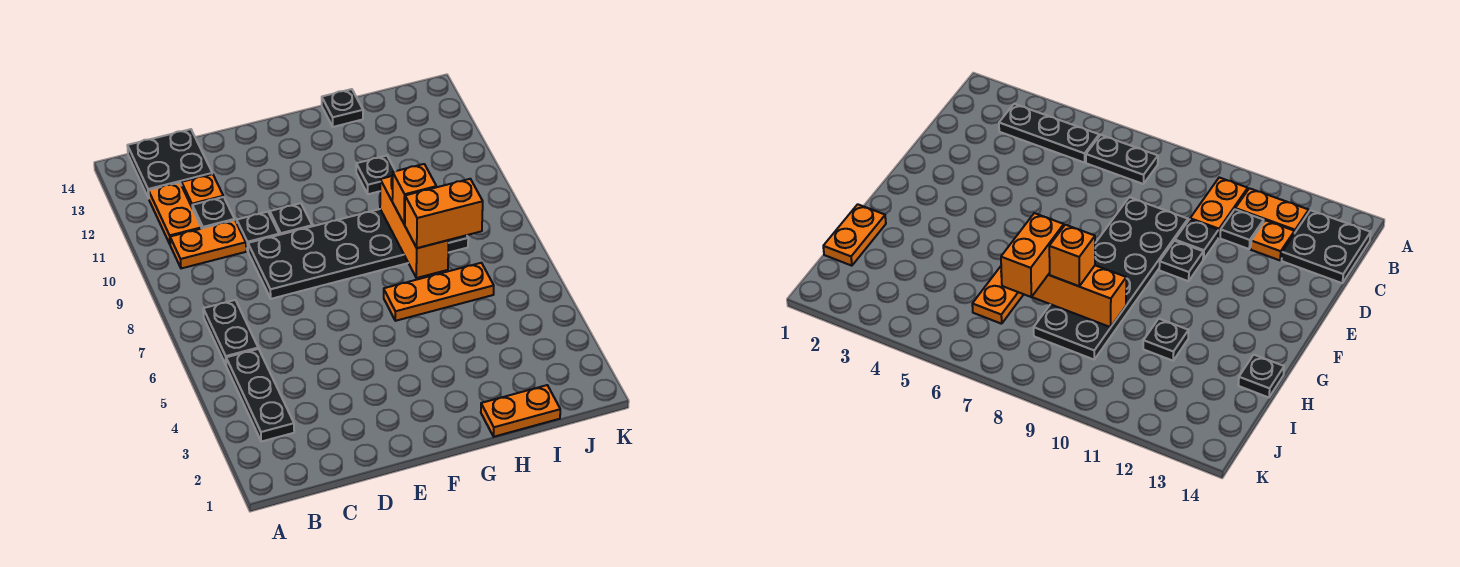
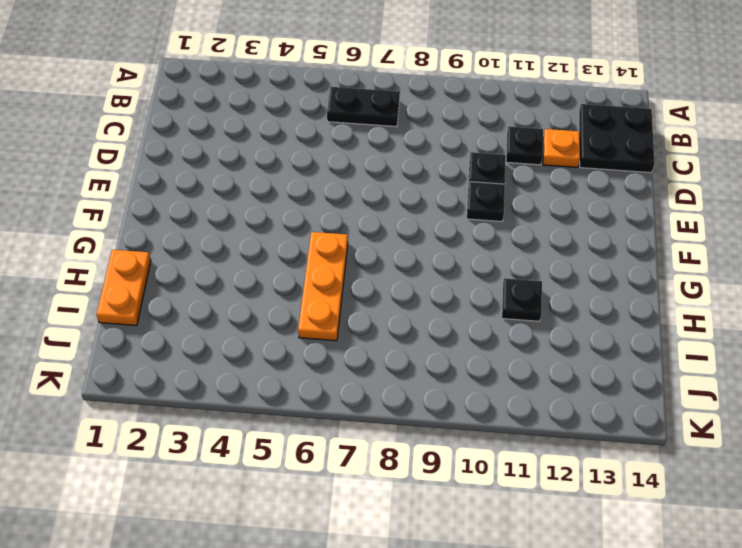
none -> black plate B3:B5 level 1
none -> orange plate B10:C10 level 1
none -> orange plate B11:B12 level 1

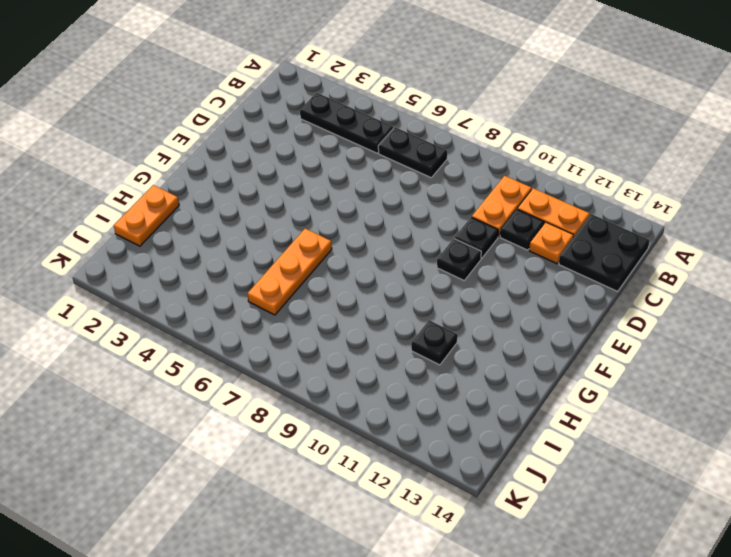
none -> black plate D8:I9 level 1
none -> black plate H14 level 1
none -> orange brick H7:H9 level 2

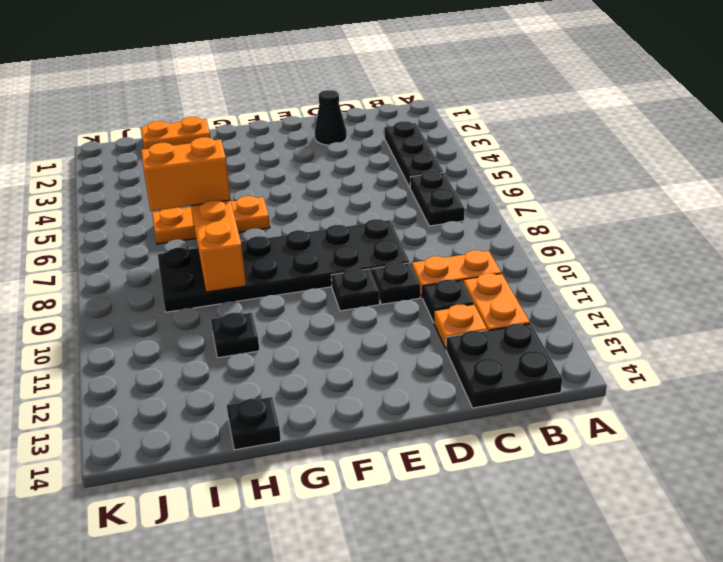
black cone D2 level 1 -> none
none -> orange brick H8 level 3

